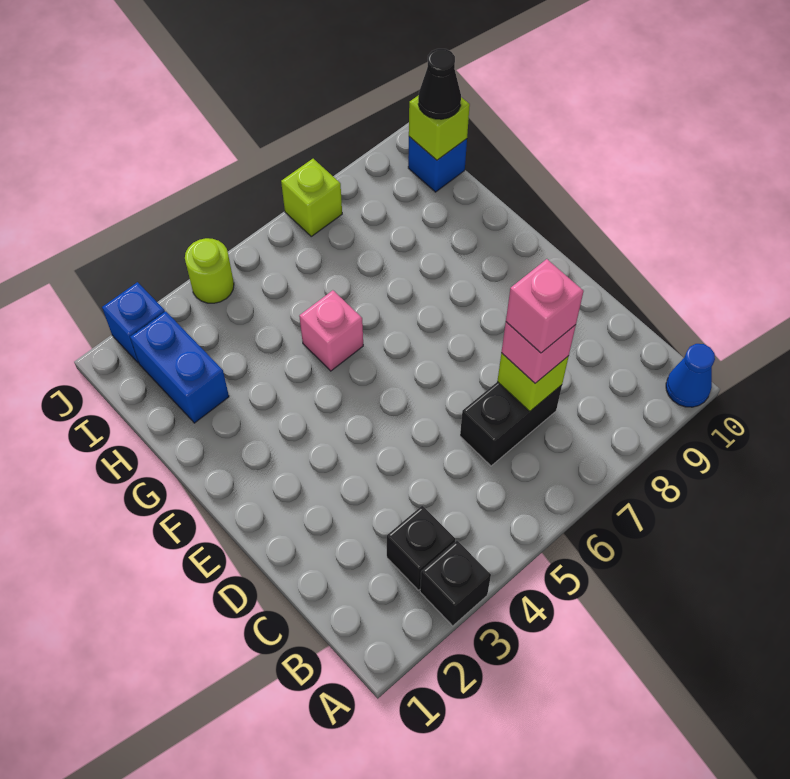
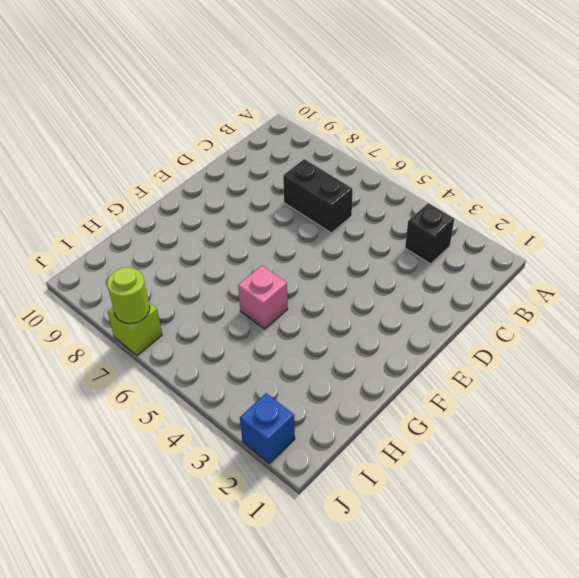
lime round brick J7 level 2 -> lime round brick J4 level 1
none -> black brick A3 level 1
none -> blue cone A10 level 1
none -> blue brick H2:I2 level 1

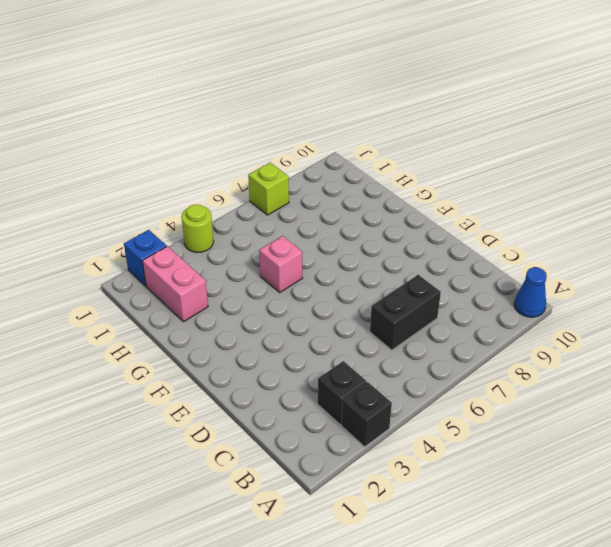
pink brick H2:I2 level 1 -> blue brick H2:I2 level 1
none -> blue brick I10 level 1
none -> lime brick C7 level 2
none -> lime brick I10 level 2

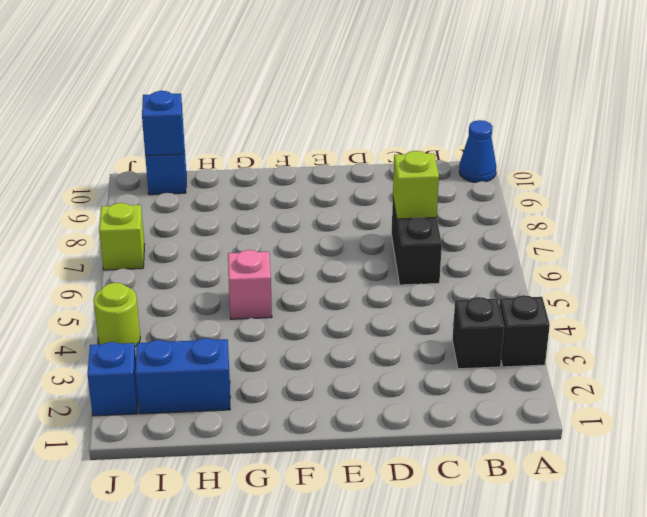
blue brick I10 level 2 -> lime brick I10 level 2
none -> pink brick C7 level 3
none -> black cone I10 level 3
none -> pink brick C7 level 4

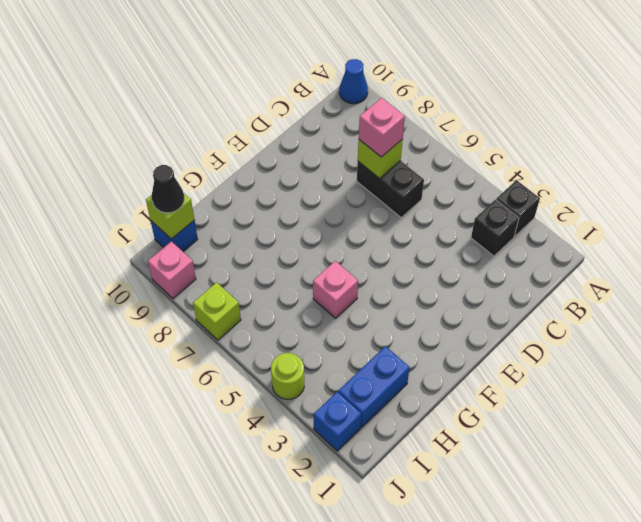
pink brick J9 level 1 -> pink brick C7 level 4

